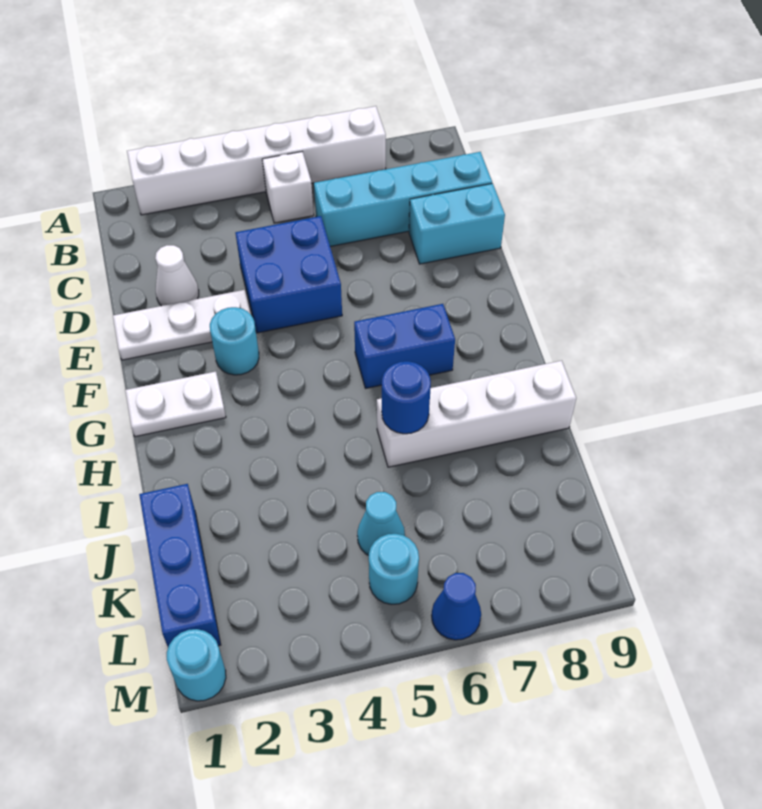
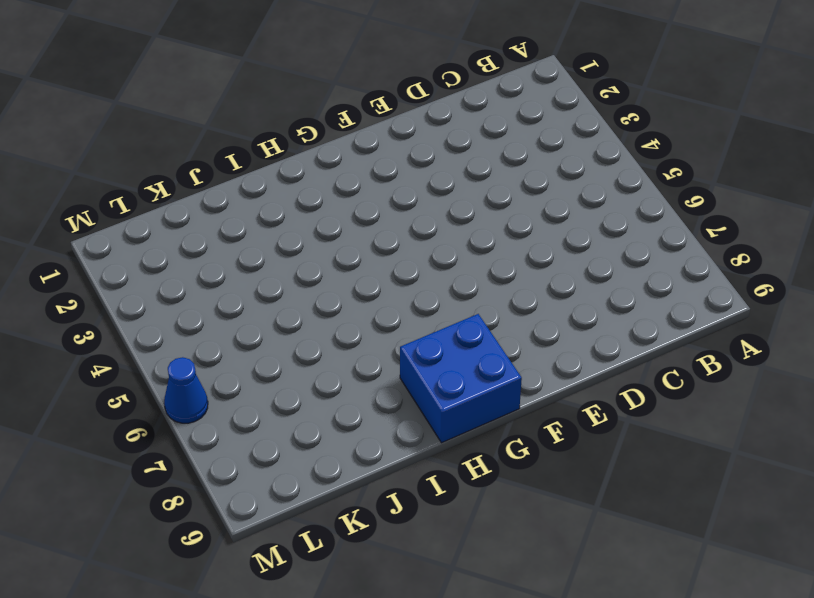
blue brick G8:H9 level 1 -> blue brick D4:E5 level 1
none -> white brick A2:A7 level 1
none -> white brick B5 level 1
none -> cyan brick C6:C9 level 1

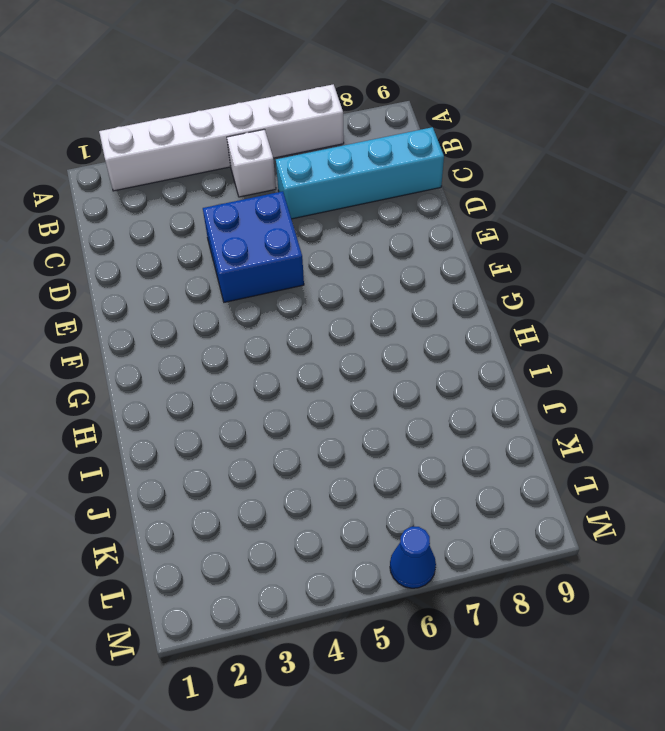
none -> white cone D2 level 1
none -> cyan brick D8:D9 level 1
none -> white plate E1:E3 level 1

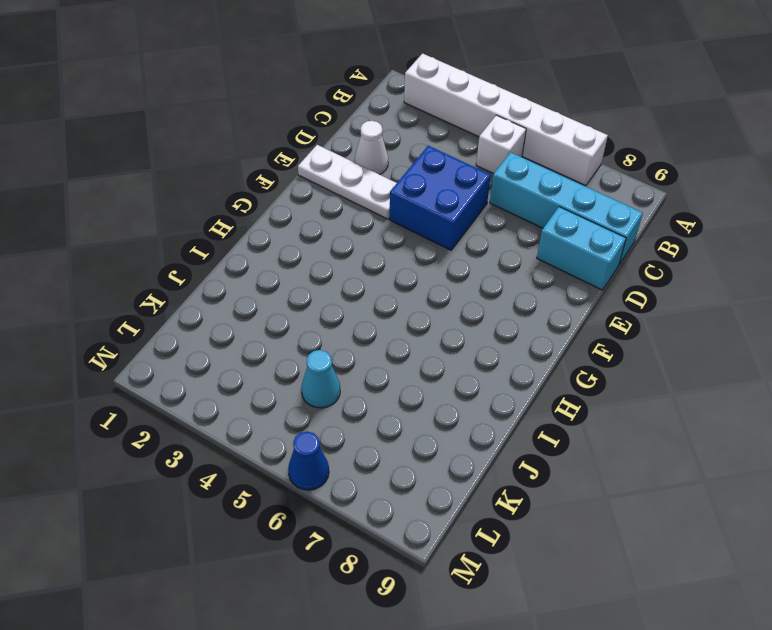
none -> cyan round brick F3 level 1
none -> white plate G1:G2 level 1
none -> blue brick G6:G7 level 1

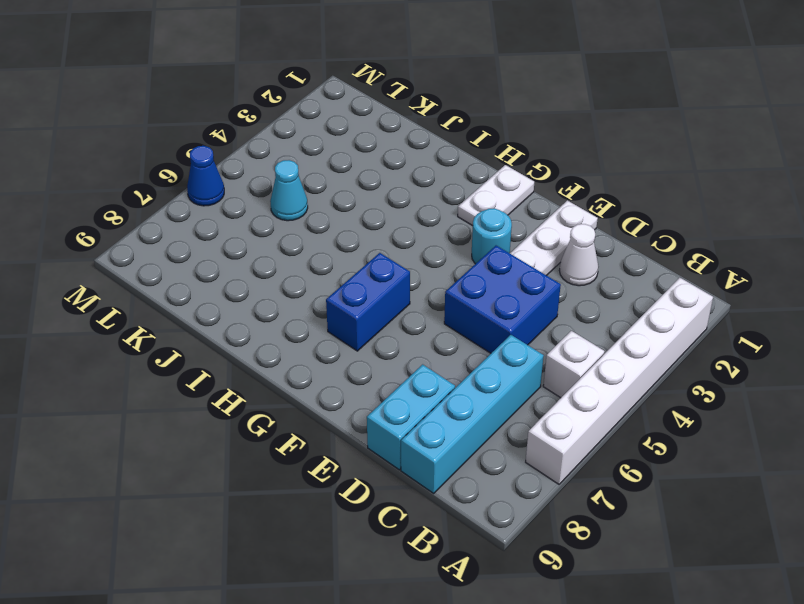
none -> white brick I6:I9 level 1
none -> blue brick J1:L1 level 1
none -> cyan round brick L5 level 1

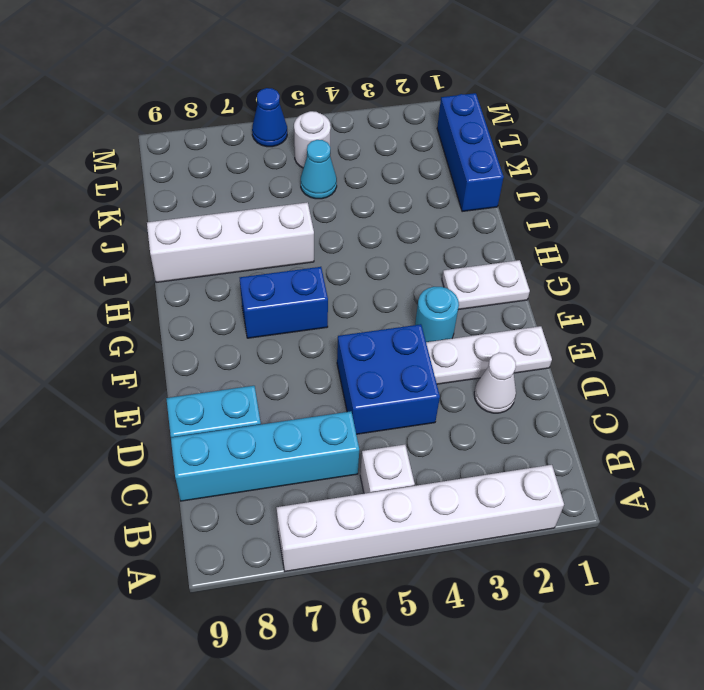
white round brick L5 level 1 -> cyan round brick L5 level 1
none -> cyan round brick M1 level 1
none -> blue round brick I6 level 2

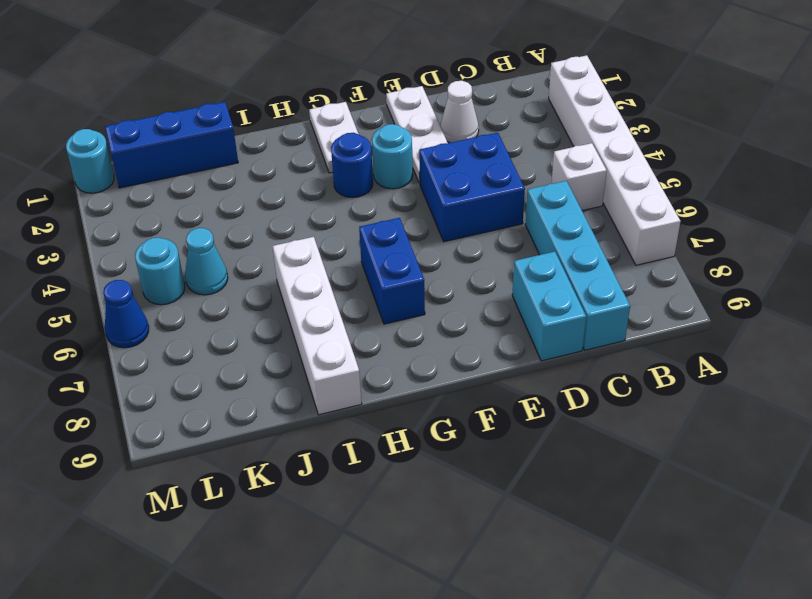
blue round brick G3 level 1 -> blue round brick I6 level 2

